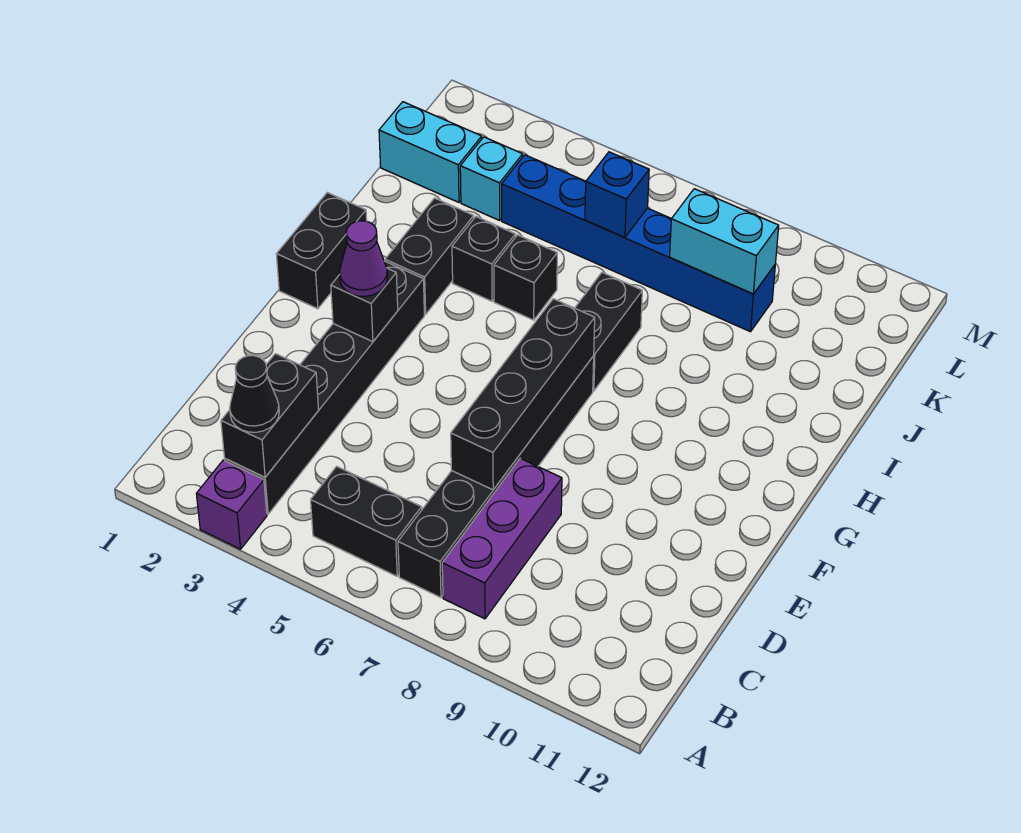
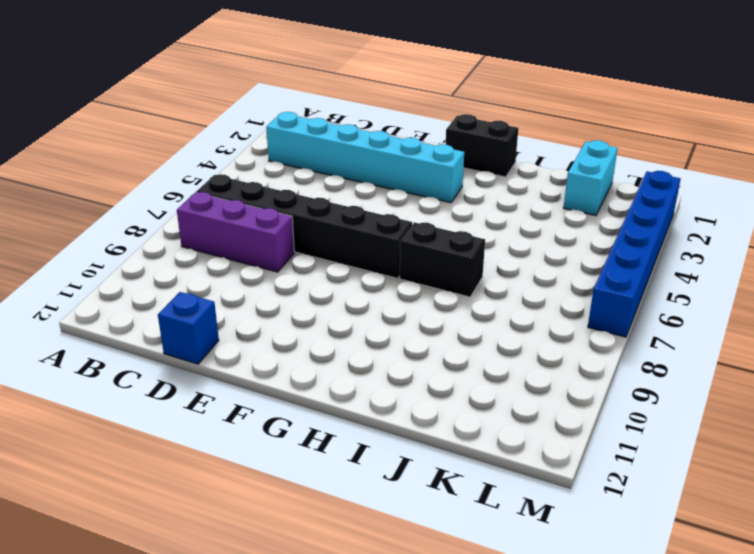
cyan brick B3:G3 level 1 -> black brick B3:G3 level 1
blue brick D12 level 1 -> blue brick K6 level 2
blue brick M2:M7 level 1 -> blue brick K4:K9 level 1
none -> purple brick A3 level 1
none -> black brick B5:B6 level 1
none -> black brick H3:I3 level 1

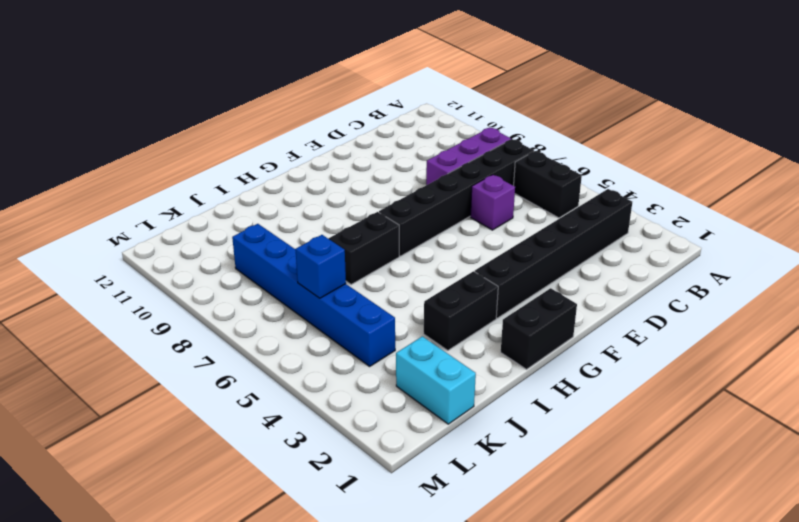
purple brick D6 level 1 -> purple brick A3 level 1
none -> black brick I4 level 1
none -> black brick I5 level 1
none -> cyan brick K3 level 1

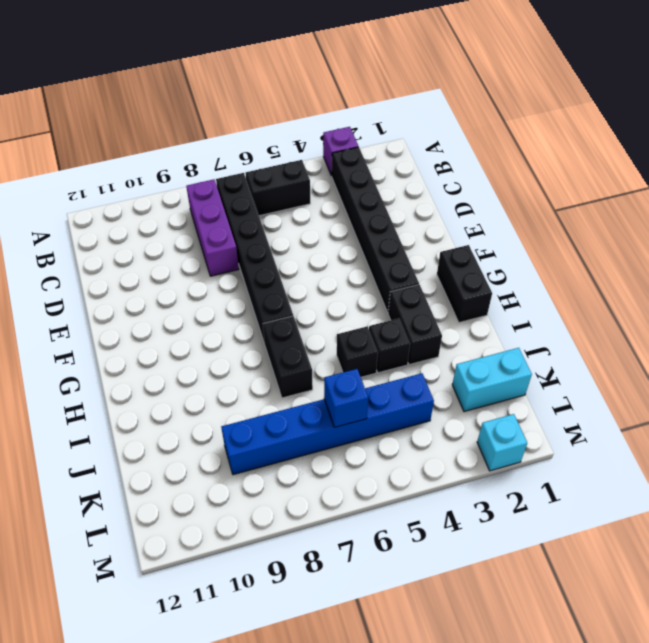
cyan brick M2 level 1 -> cyan brick K3 level 1
none -> black brick B3:C3 level 2
none -> black brick D7:G7 level 2
none -> black brick F3 level 2

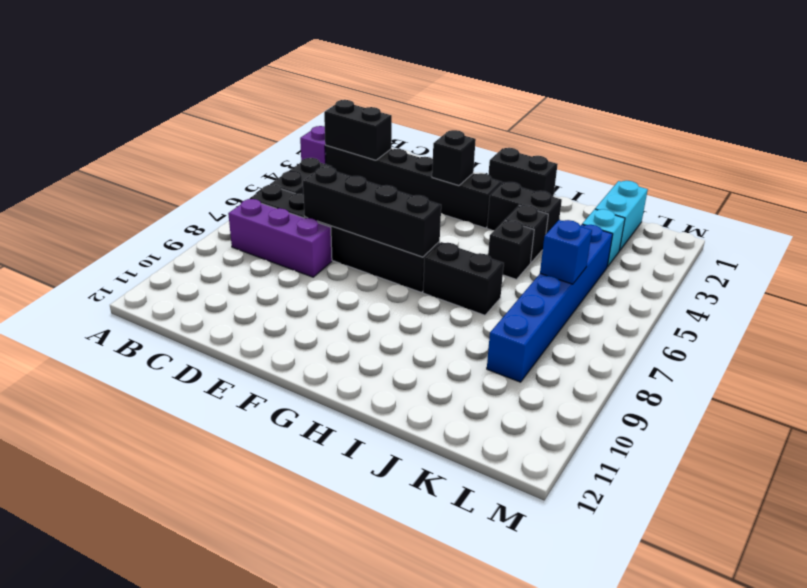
none -> cyan brick K8:K9 level 2
none -> black cone B3 level 3
none -> purple cone F3 level 3

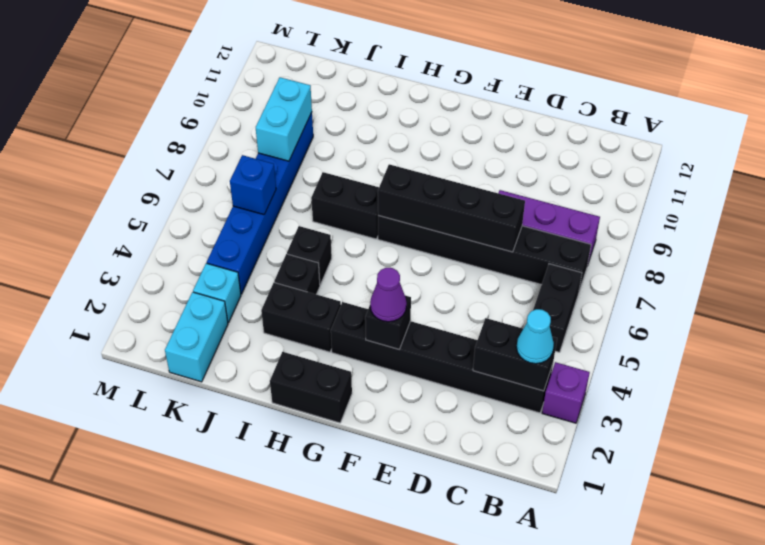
cyan cone B3 level 3 -> black cone B3 level 3

